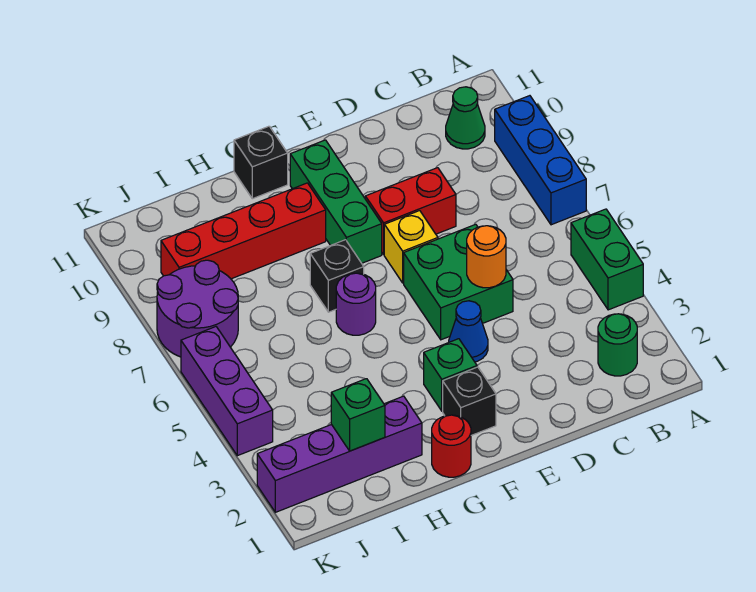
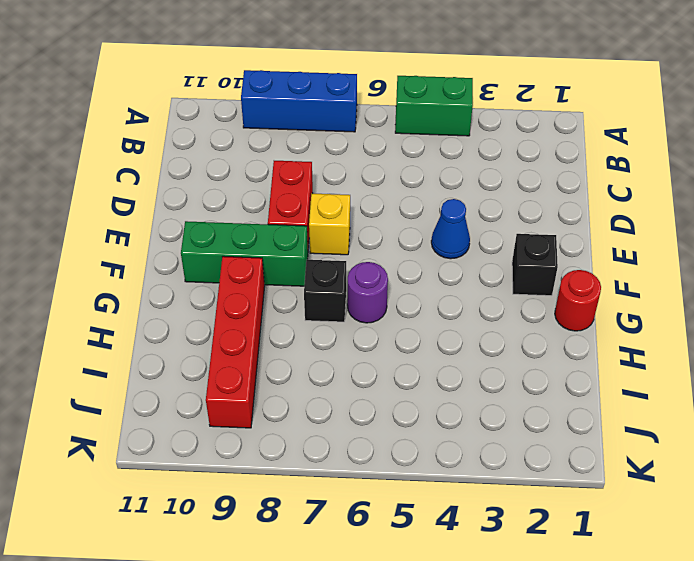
none -> green round brick B2 level 1
none -> green cone B10 level 1
none -> green brick D5:E6 level 1

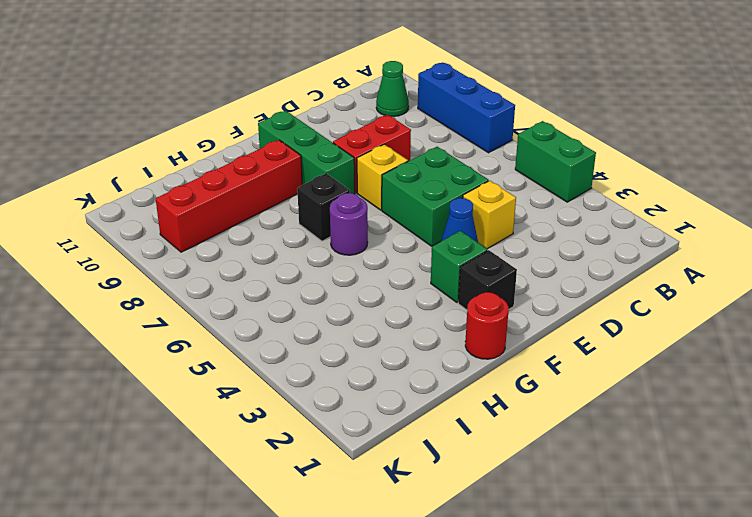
yellow brick D4 level 1 -> none
none -> green round brick B2 level 1
none -> black brick G11 level 1
none -> purple brick H2:K2 level 1

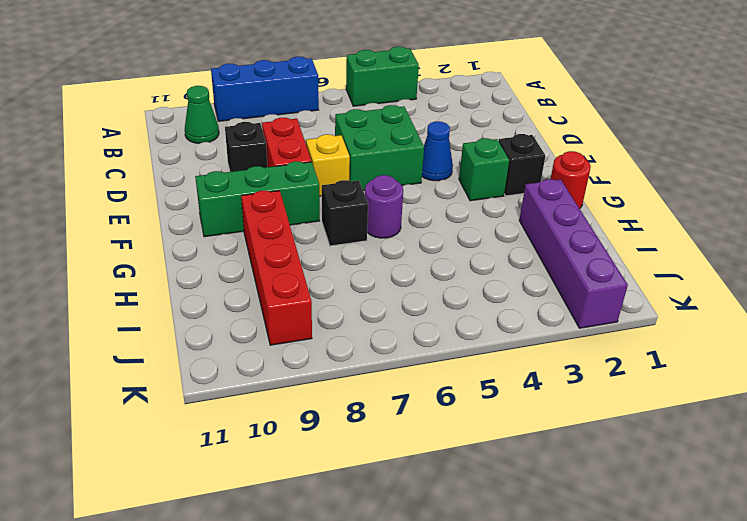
black brick D9 level 1 -> black brick G11 level 1
none -> green round brick B2 level 1
none -> purple round brick J7:K8 level 1
none -> purple brick K4:K6 level 1

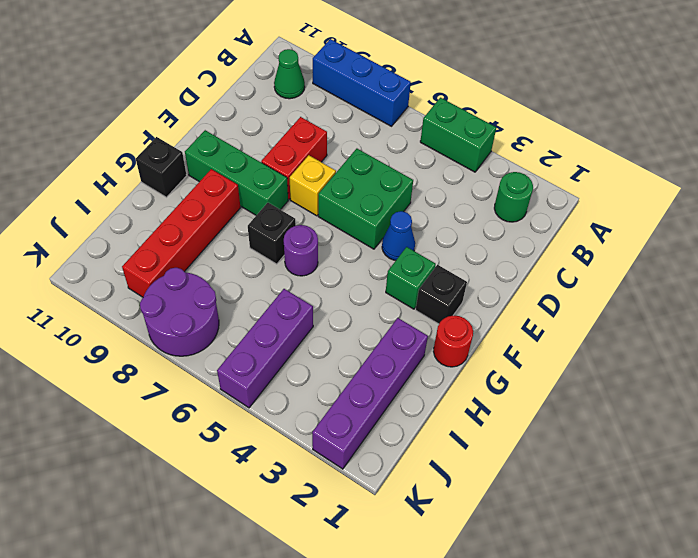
purple brick I5:K5 level 1 -> purple brick K4:K6 level 1
none -> orange round brick D5 level 2
none -> green brick I2 level 2

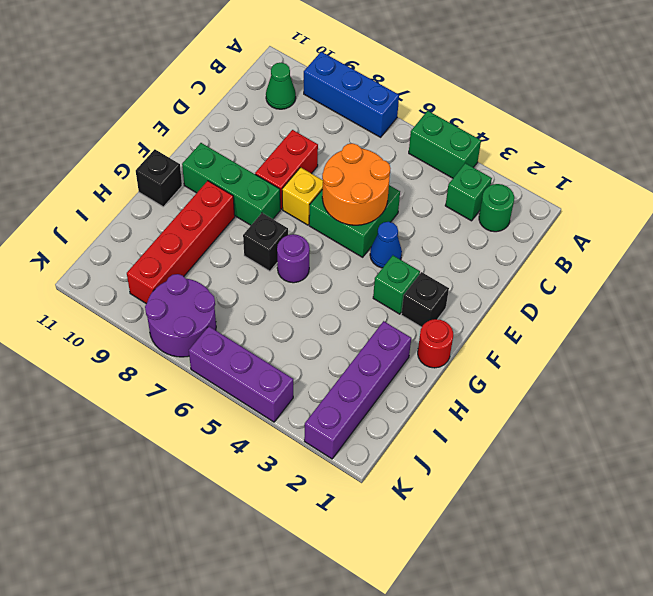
green brick B3 level 1 -> green brick I2 level 2
orange round brick D5:E6 level 2 -> orange round brick D5 level 2

